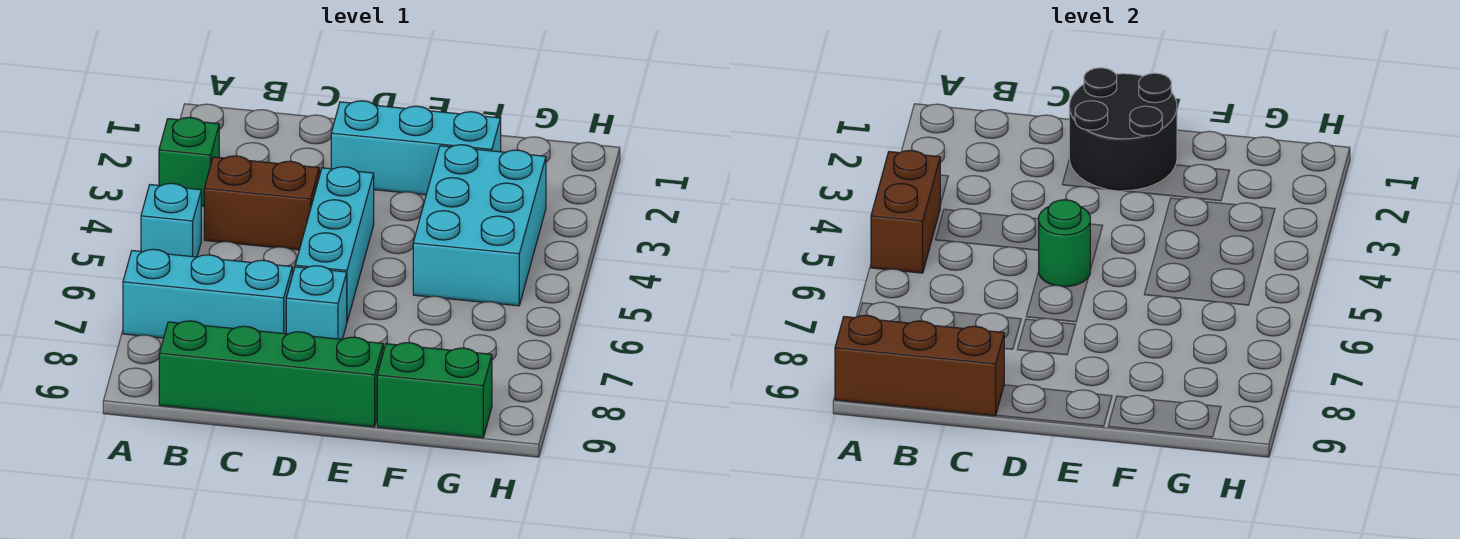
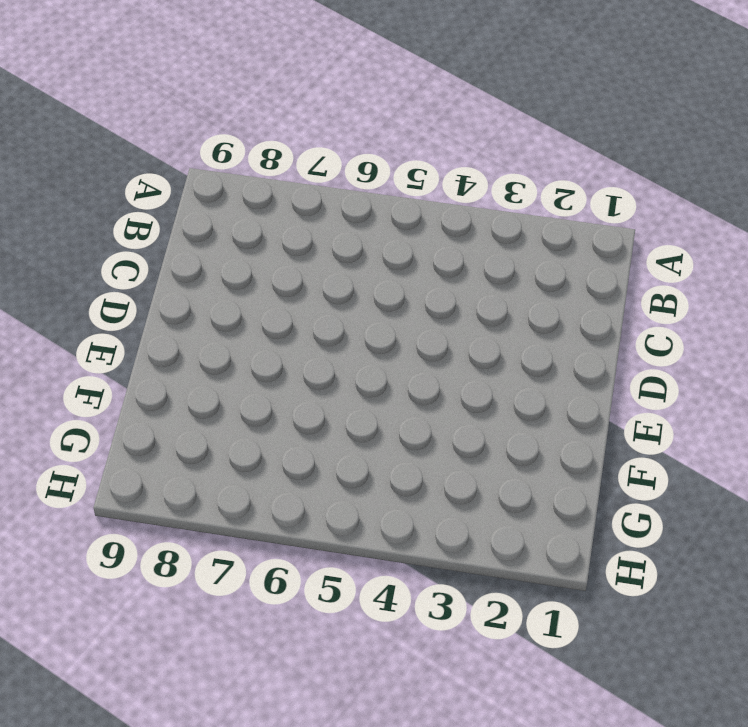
none -> green brick A3 level 1
none -> cyan brick A5 level 1
none -> cyan brick A7:C7 level 1

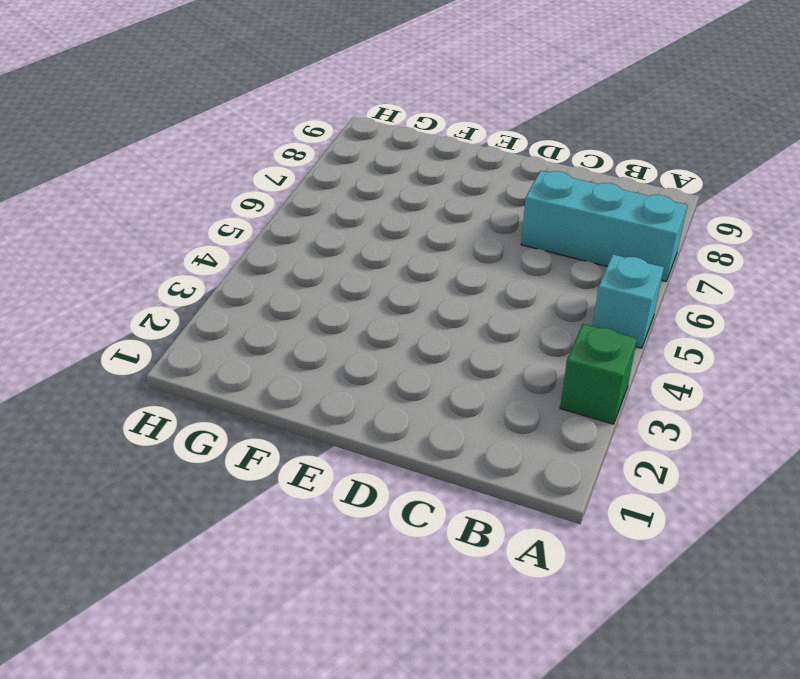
none -> brown brick B4:C4 level 1
none -> green brick B9:E9 level 1
none -> cyan brick D2:F2 level 1

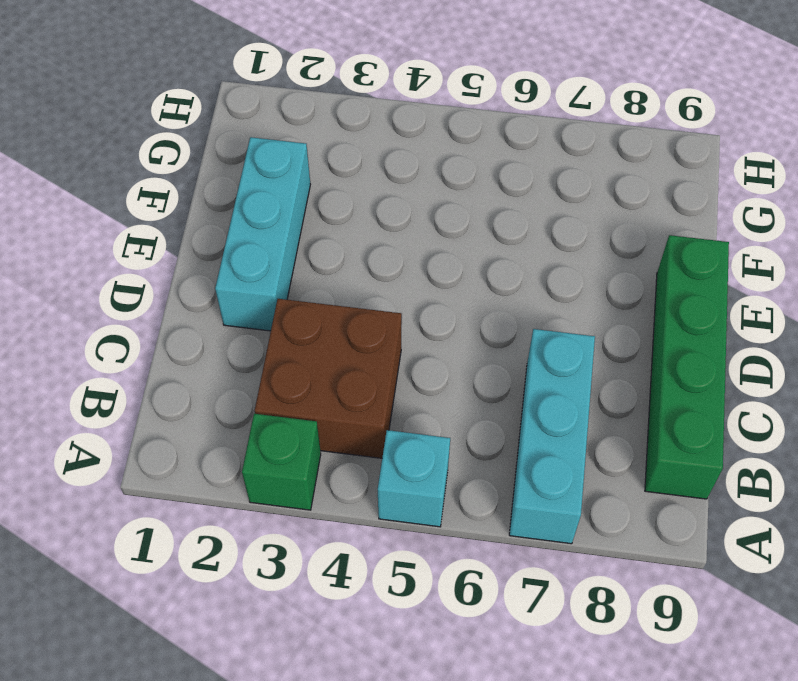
brown brick B3:C4 level 1 -> brown brick B4:C4 level 1
none -> cyan brick D4:D6 level 1
none -> cyan brick D7 level 1
none -> cyan brick F3:G5 level 1

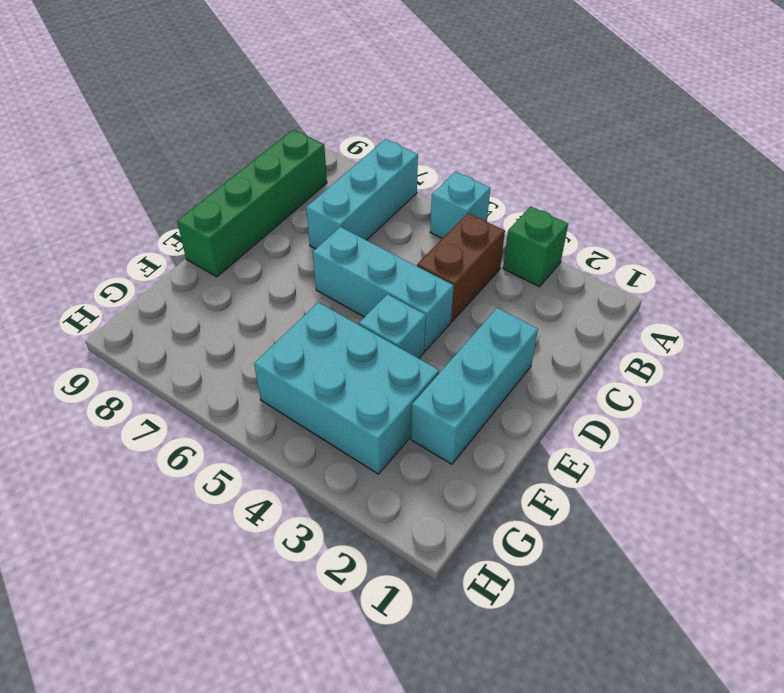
cyan brick E4 level 1 -> cyan brick D7 level 1
none -> green brick F9:G9 level 1
none -> brown brick A4:A5 level 2
none -> brown brick A9:C9 level 2

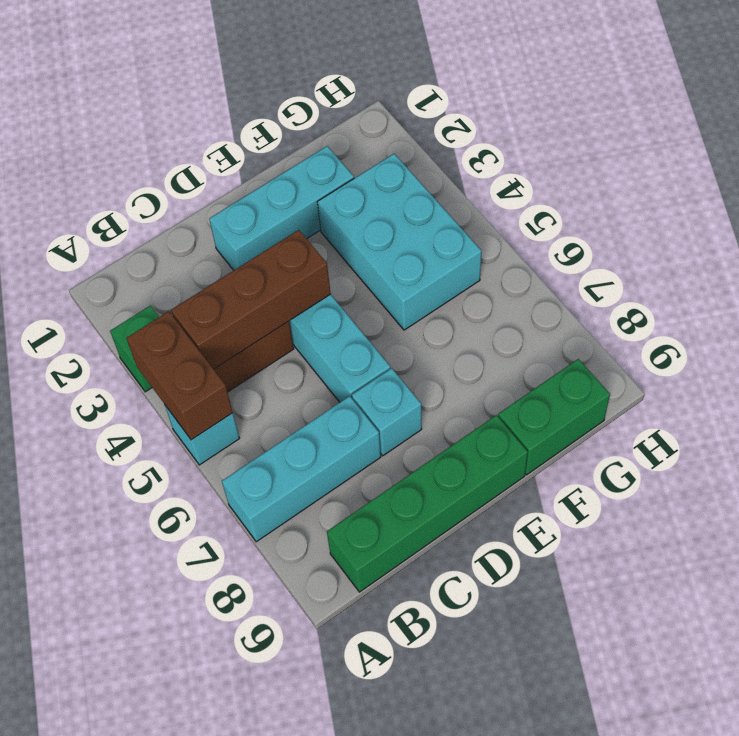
brown brick B4:D4 level 2 -> brown brick A9:C9 level 2
none -> black round brick D1:E2 level 2
none -> green round brick D5 level 2

